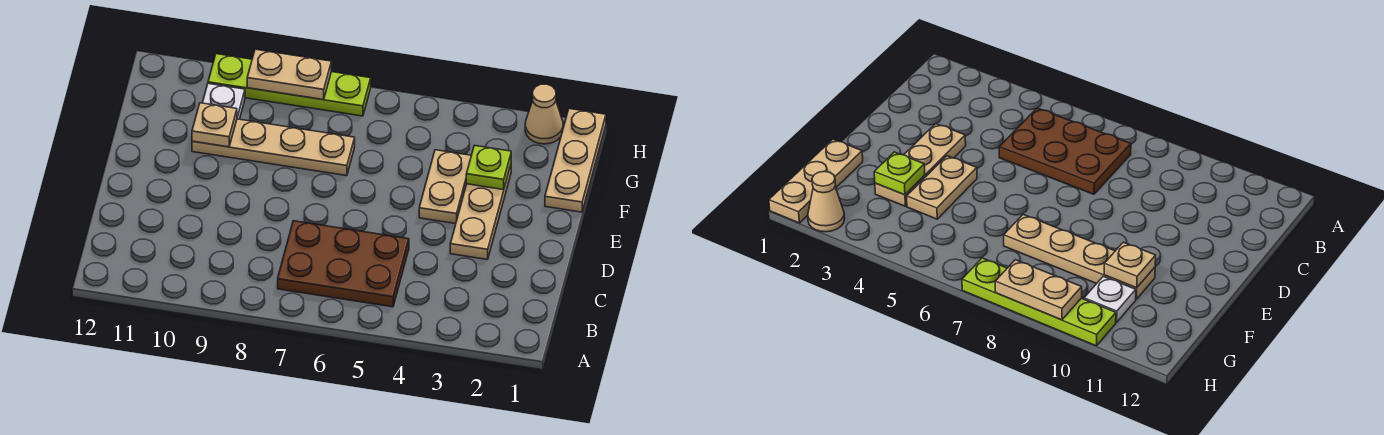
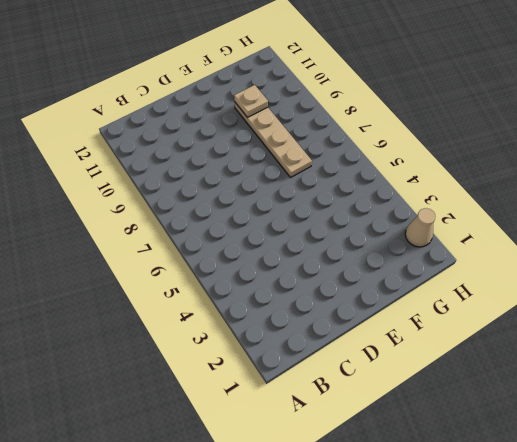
none -> brown plate B5:C7 level 1
none -> tan plate D3:F3 level 1

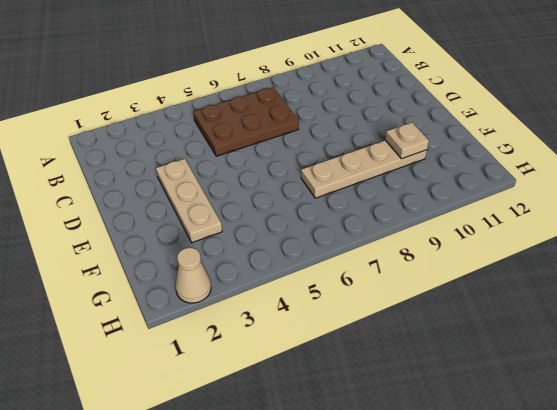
none -> tan plate E4:F4 level 1
none -> tan plate F1:H1 level 1

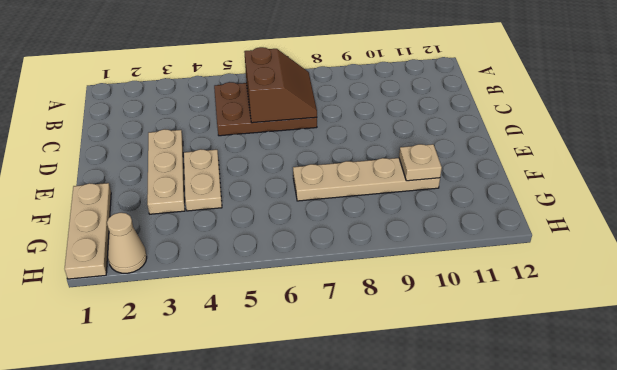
brown slope B6:C7 level 2 top 6 -> none
none -> white plate G10 level 1
none -> lime plate H7:H10 level 1

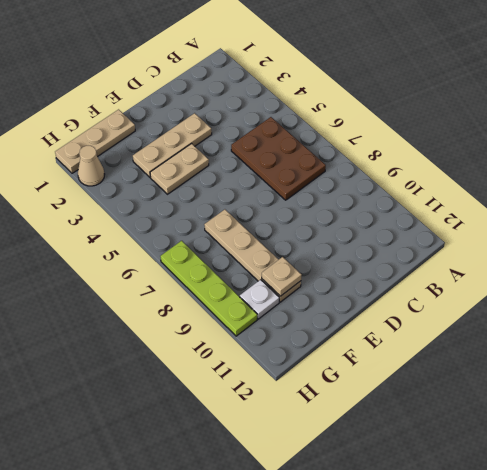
none -> lime plate F3 level 2
none -> tan plate H8:H9 level 2

